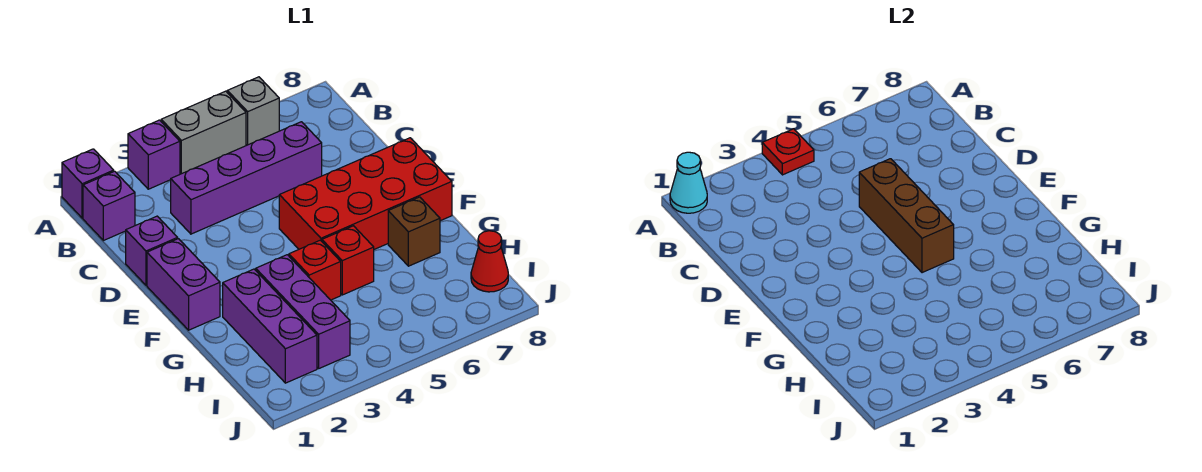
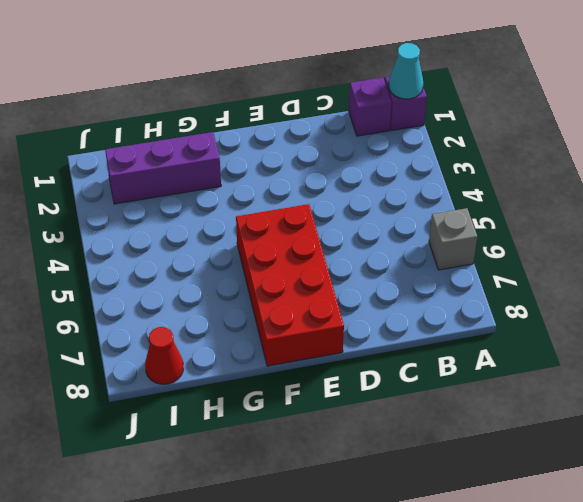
none -> purple brick A3 level 1
none -> grey brick A4:A5 level 1
none -> purple brick C3:C6 level 1

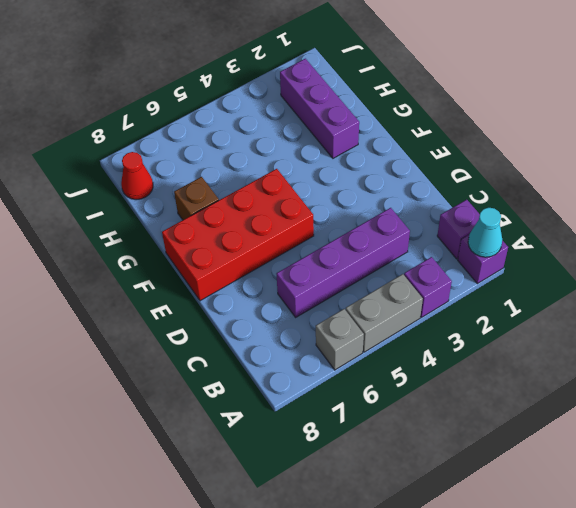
none -> purple brick D1 level 1
none -> purple brick E1:F1 level 1
none -> purple brick G3:I3 level 1

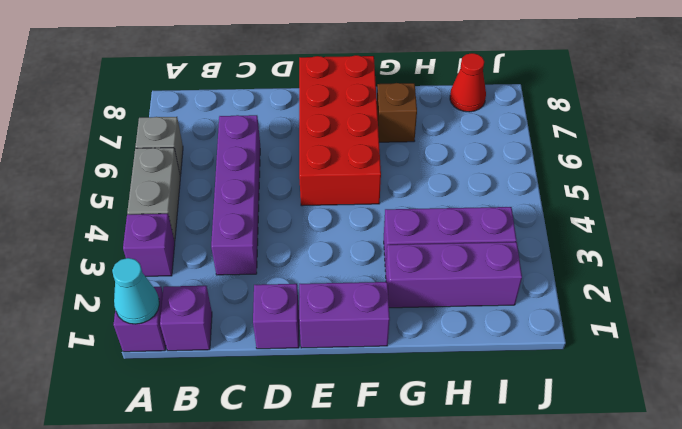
none -> red brick G4 level 1
none -> red brick G5 level 1
none -> red plate A4 level 2

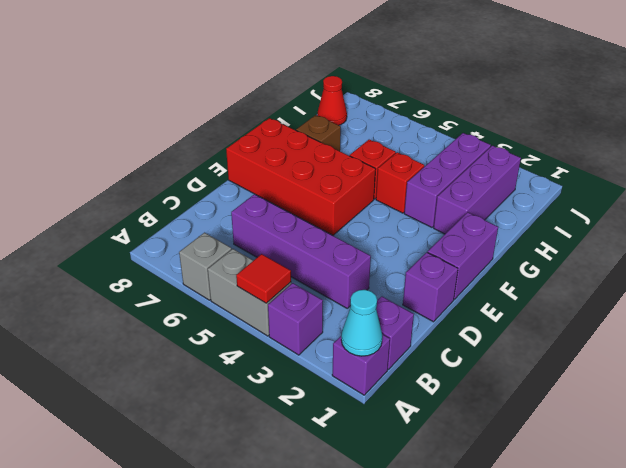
red tile A4 level 2 -> red plate A4 level 2
none -> brown brick D5:F5 level 2

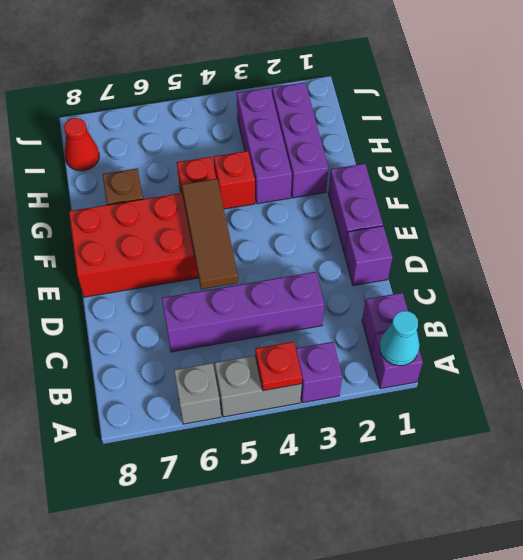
brown tile D5:F5 level 2 -> brown brick D5:F5 level 2

